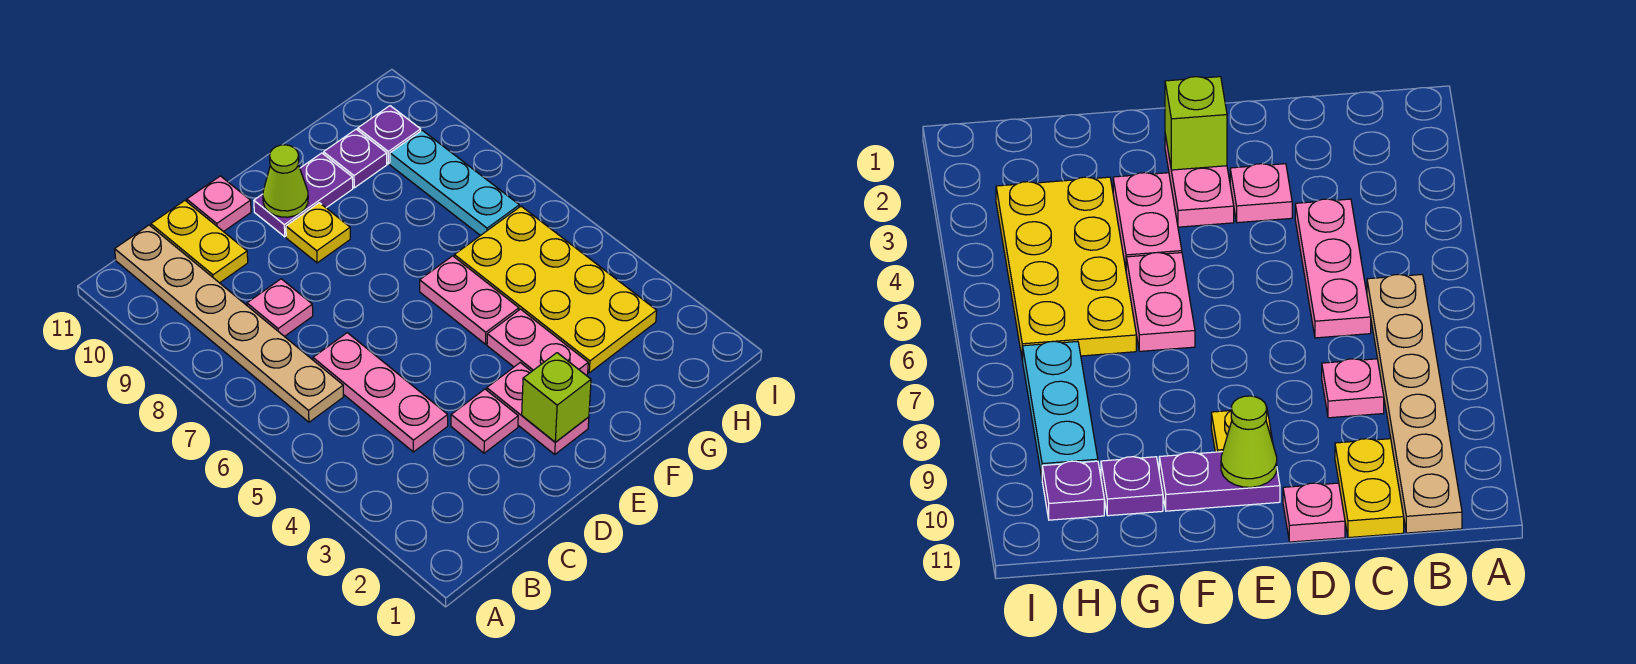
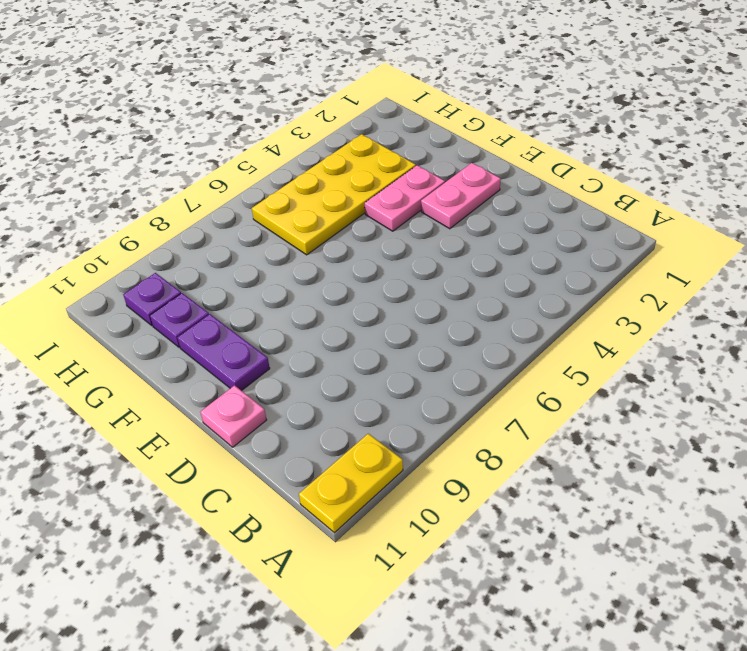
yellow plate A10:A11 level 1 -> yellow plate C10:C11 level 1
none -> tan plate B6:B11 level 1
none -> pink plate C4:C6 level 1
none -> pink plate C8 level 1

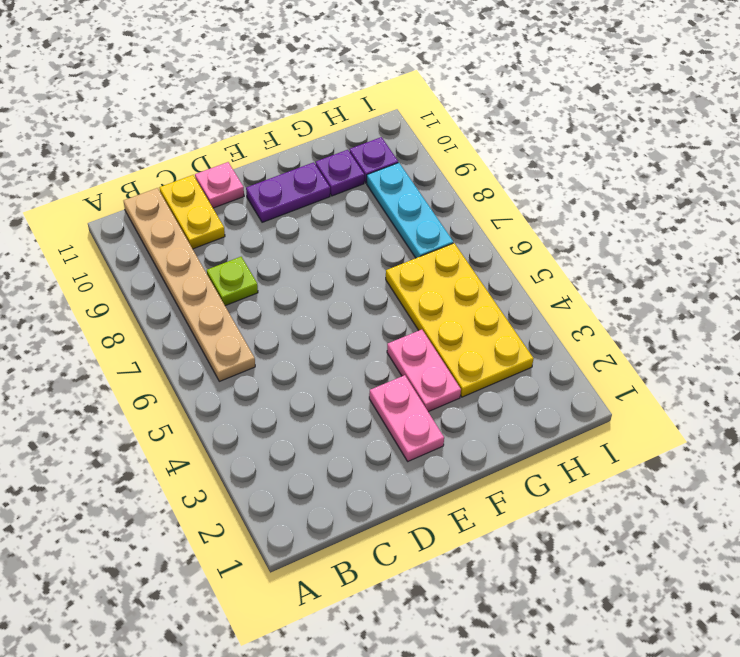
lime plate C8 level 1 -> pink plate C8 level 1
none -> pink plate C4:C6 level 1
none -> pink plate D3 level 1
none -> yellow plate E9 level 1

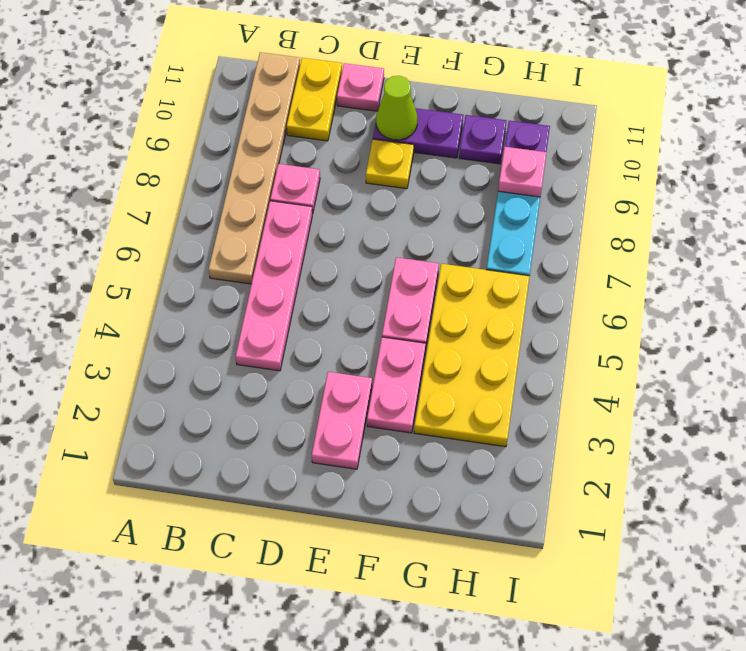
pink plate C4:C7 level 1 -> pink plate C4:C6 level 1
pink plate H9 level 2 -> pink plate D3 level 1
none -> lime brick E2 level 2

